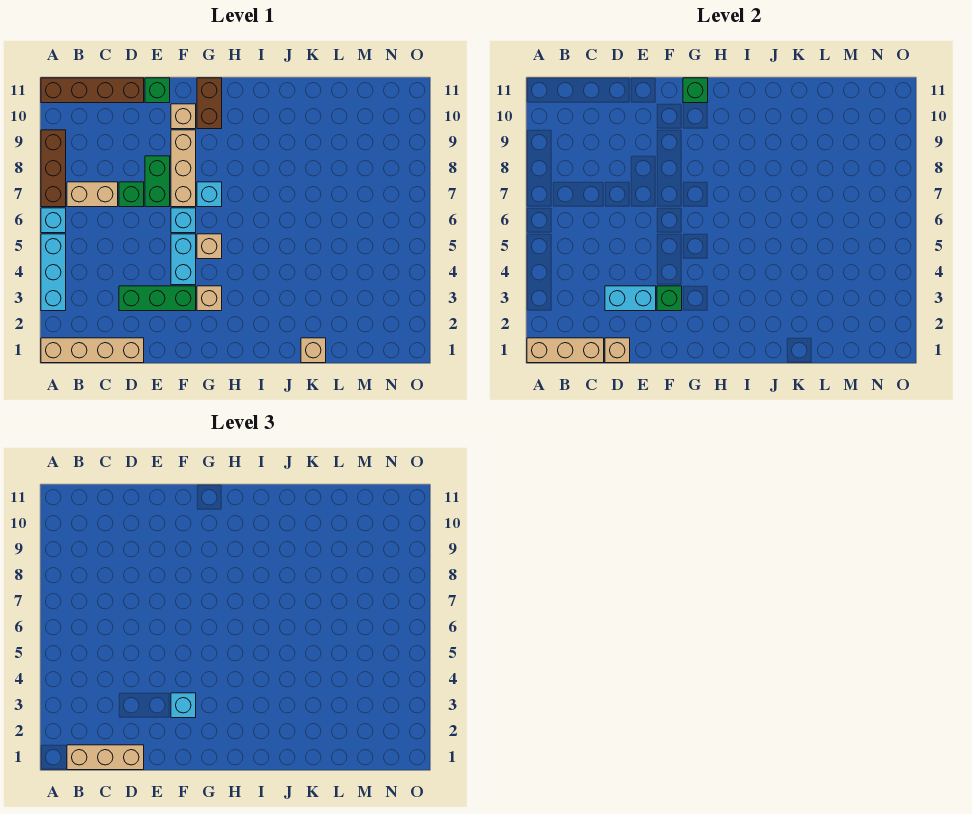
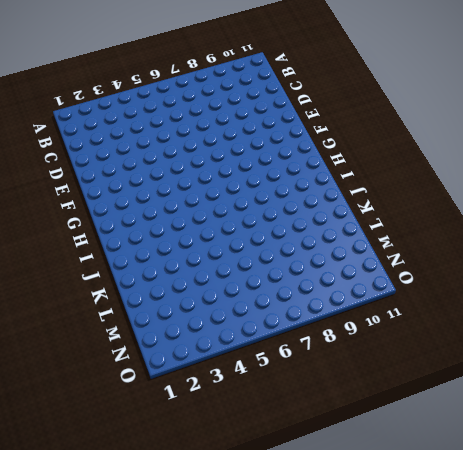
none -> tan brick A1:D1 level 1
none -> cyan brick A3:A5 level 1
none -> cyan brick A6 level 1

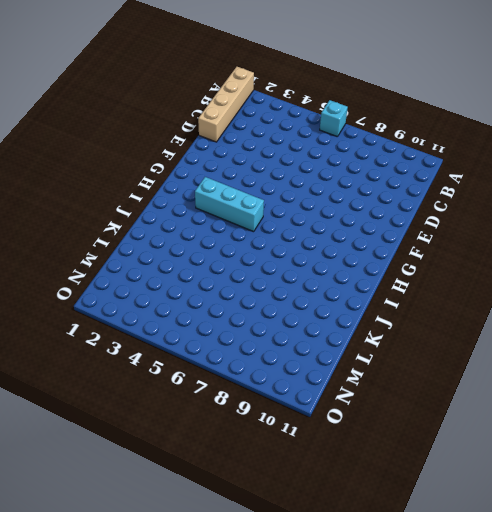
cyan brick H3:H5 level 1 -> cyan brick A3:A5 level 1
none -> brown brick A7:A9 level 1
none -> brown brick A11:D11 level 1
none -> tan brick B7:C7 level 1

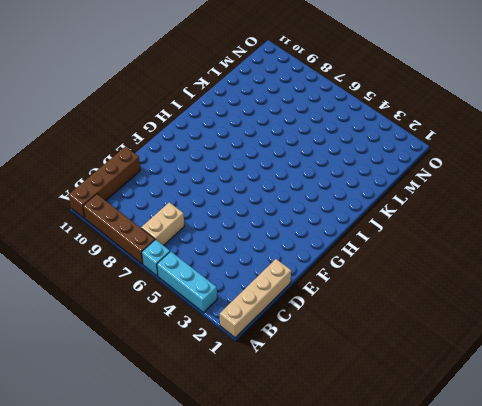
brown brick A7:A10 level 1 -> brown brick A7:A9 level 1
none -> green brick D3:F3 level 1
none -> green brick D7 level 1
none -> green brick E7:E8 level 1

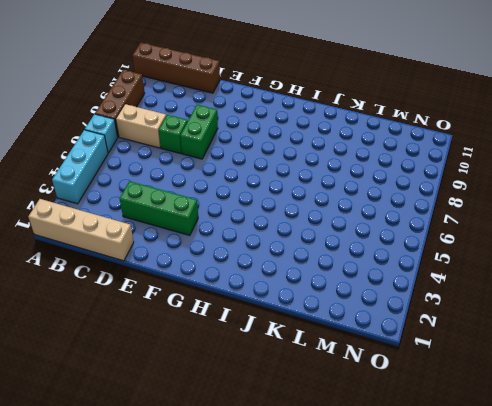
none -> green brick E11 level 1
none -> cyan brick F4:F5 level 1
none -> cyan brick F6 level 1

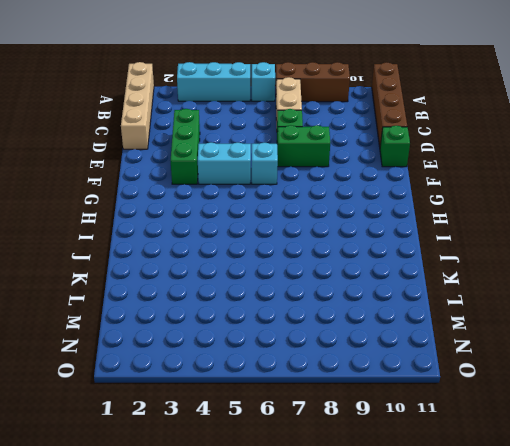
none -> tan brick F7:F9 level 1
none -> tan brick F10 level 1
none -> tan brick G3 level 1

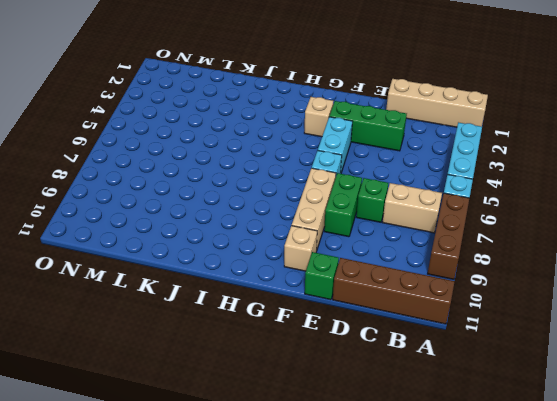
none -> tan brick G5 level 1
none -> cyan brick G7 level 1
none -> brown brick G10:G11 level 1

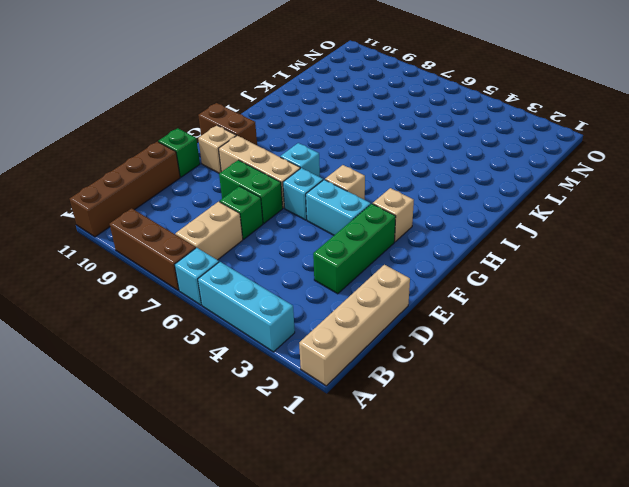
none -> tan brick K1 level 1
none -> tan brick A1:C1 level 2
none -> tan brick D1 level 2

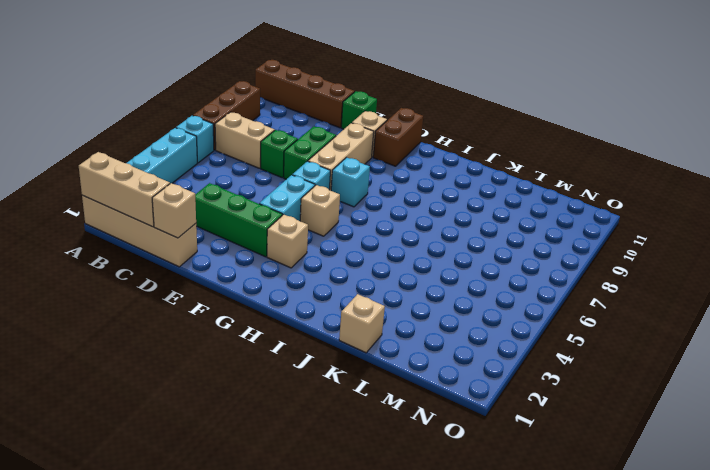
none -> cyan brick D3:E3 level 2
none -> green brick F3 level 2
none -> green brick G11 level 2

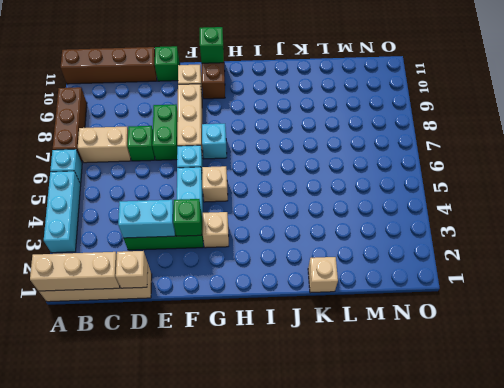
none -> tan brick B1:D1 level 3
none -> cyan brick F3 level 3

